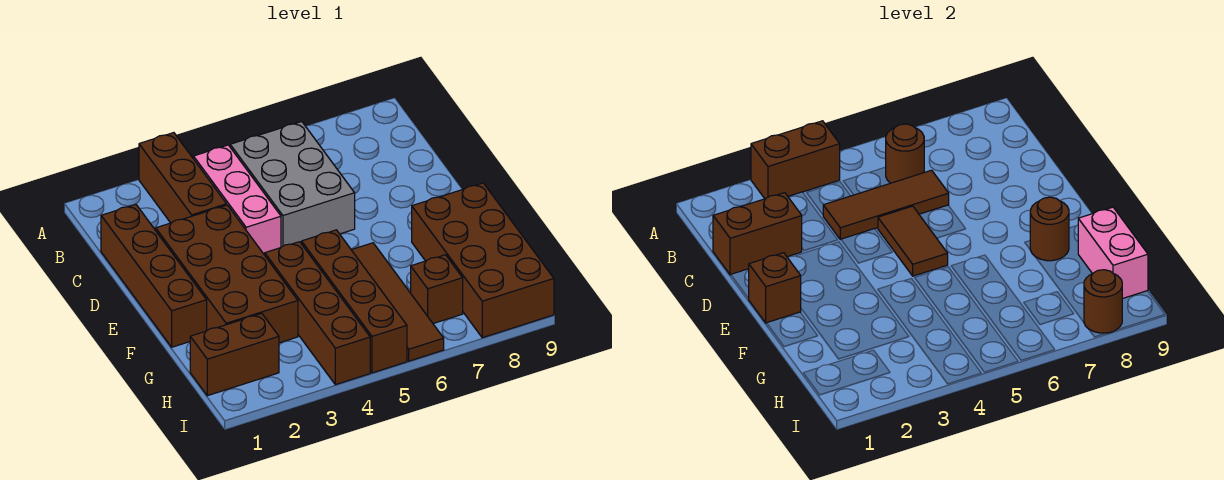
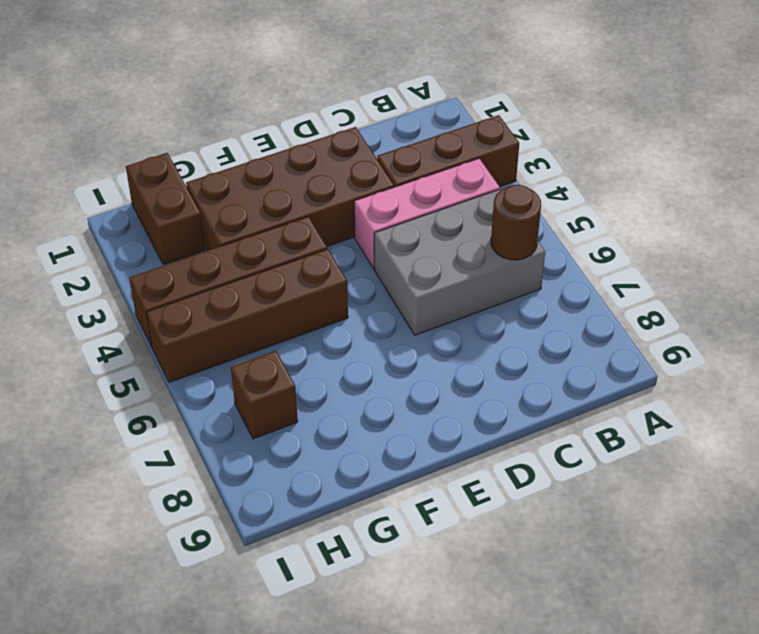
none -> brown brick C1:F1 level 1
none -> brown tile F6:I6 level 1
none -> brown brick F8:I9 level 1

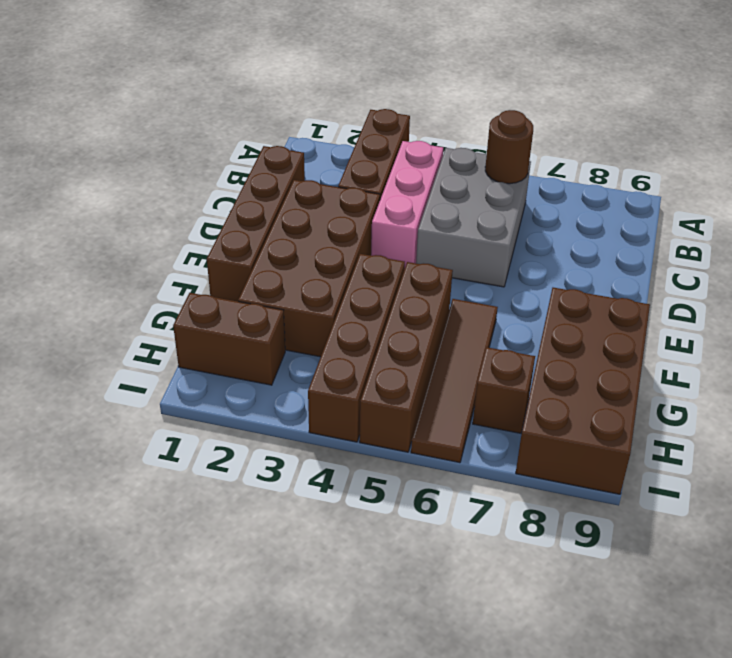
none -> brown brick A3:A4 level 2
none -> brown brick C1:C2 level 2
none -> brown tile C4:C6 level 2

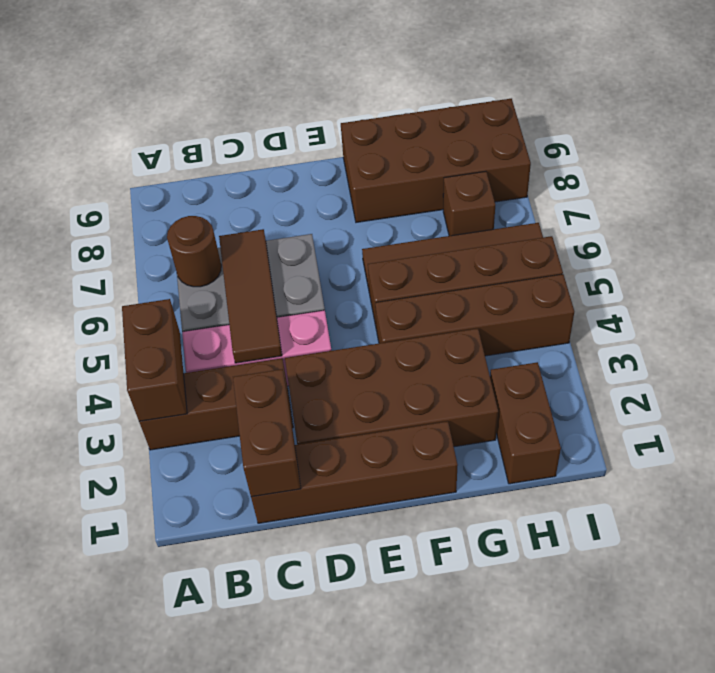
none -> brown tile D5:E5 level 2
none -> brown brick E1 level 2
none -> brown round brick F8 level 2

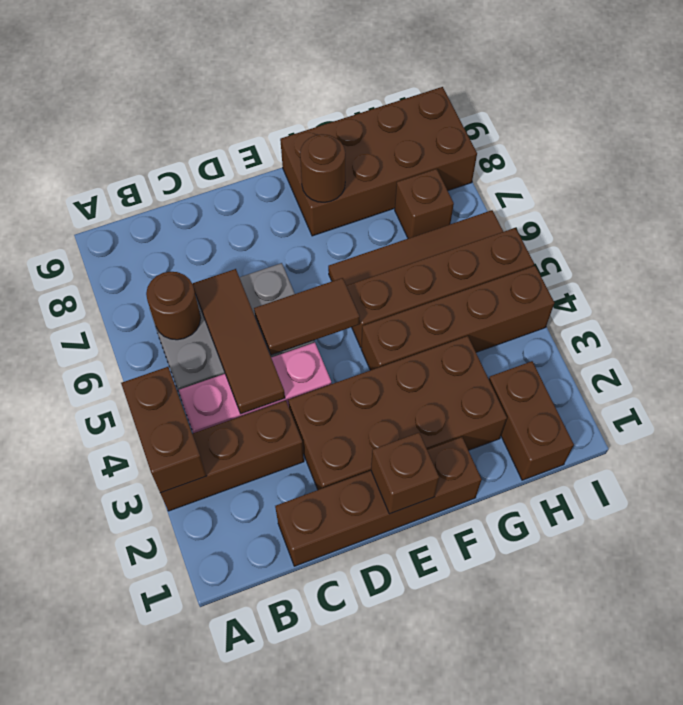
none -> brown brick C1:C2 level 2
none -> pink brick G9:H9 level 2
none -> brown round brick I8 level 2

